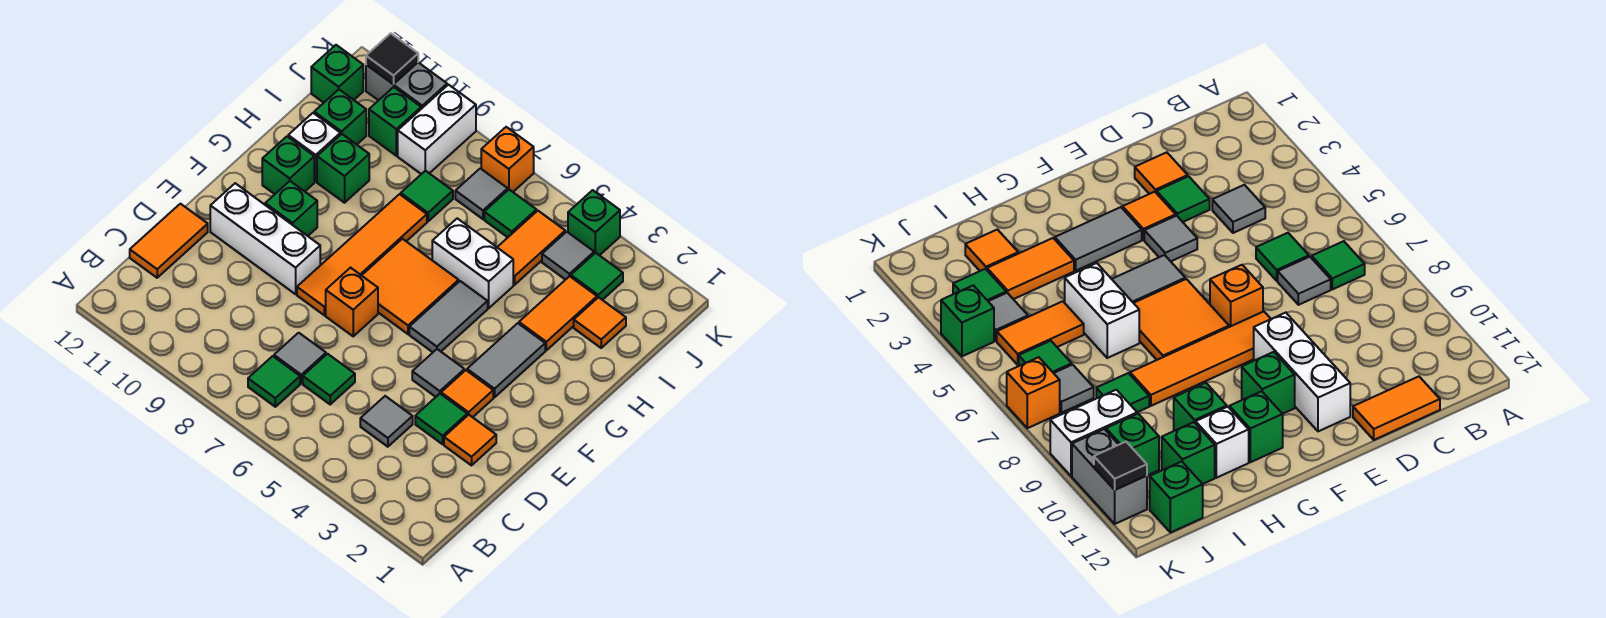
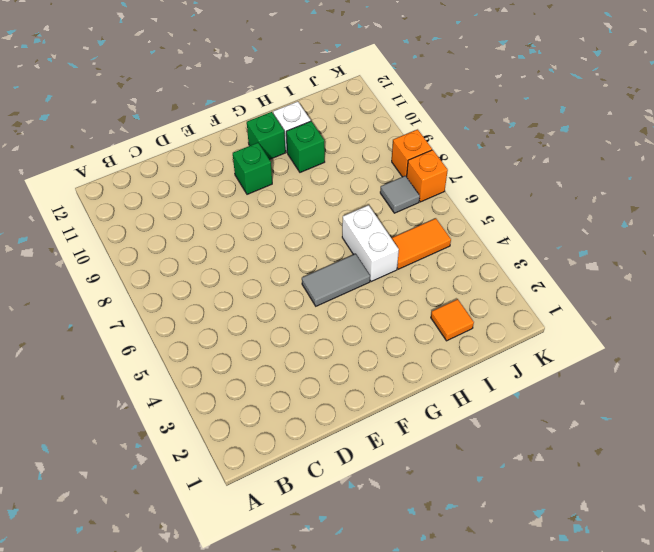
orange brick K8 level 1 -> orange brick E7 level 1
none -> green tile B7 level 1
none -> grey tile C4 level 1
none -> green tile C6 level 1
none -> grey tile C7 level 1

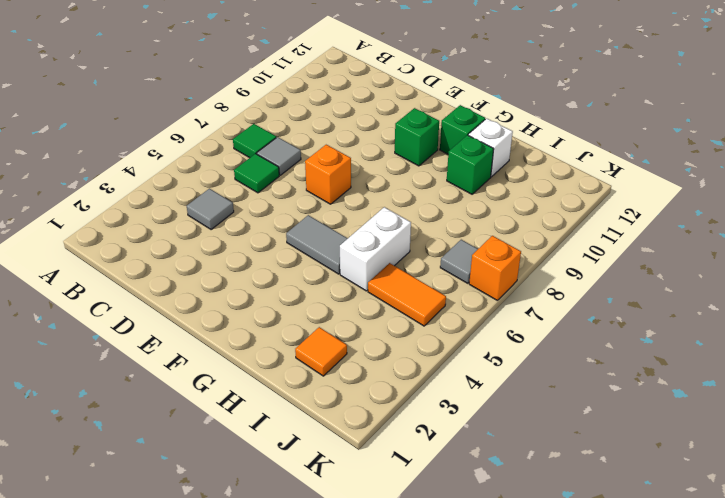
none -> orange tile C12:D12 level 1
none -> orange tile D2 level 1
none -> green tile D3 level 1
none -> orange tile E3 level 1

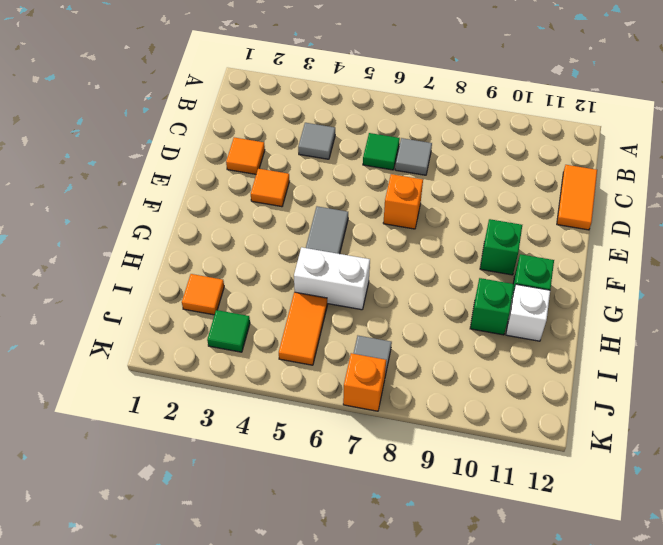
none -> green tile B7 level 1
none -> green tile D3 level 1
none -> grey tile E4 level 1
none -> orange tile E8:H8 level 1

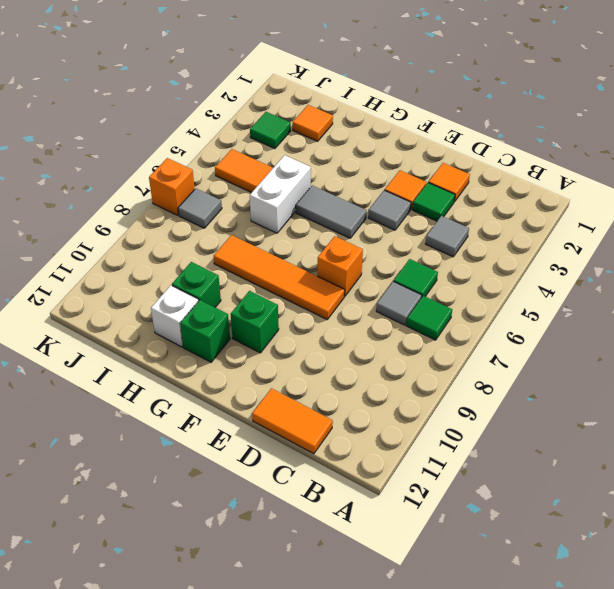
none -> white brick E9:E11 level 1
none -> grey tile F3:G3 level 1
none -> orange tile F6:G7 level 1
none -> orange tile H3:I3 level 1

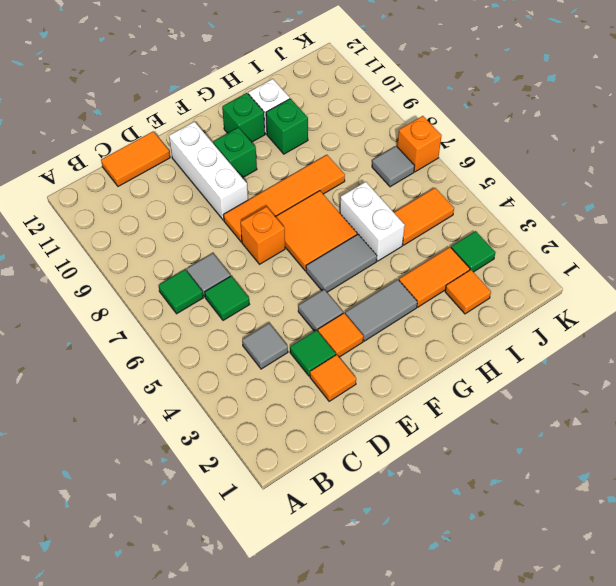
none -> green tile I8 level 1
none -> green brick I11 level 1
none -> grey tile J4 level 1
none -> green tile J6 level 1

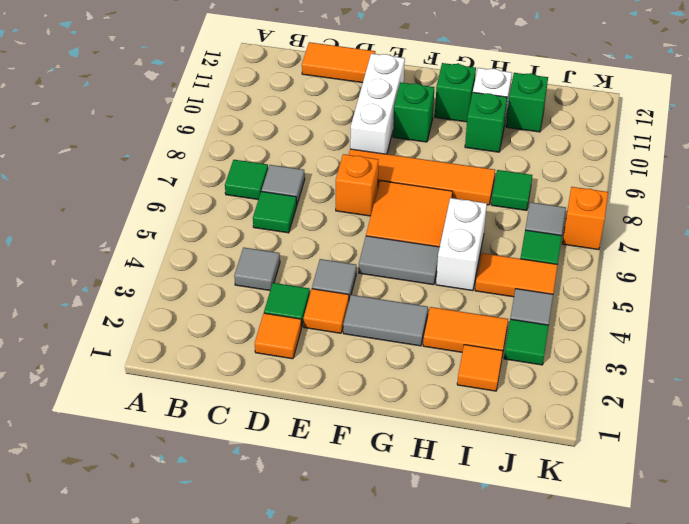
none -> white brick J9:K9 level 1
none -> green brick J10 level 1
none -> green brick J12 level 1
none -> green brick K4 level 1

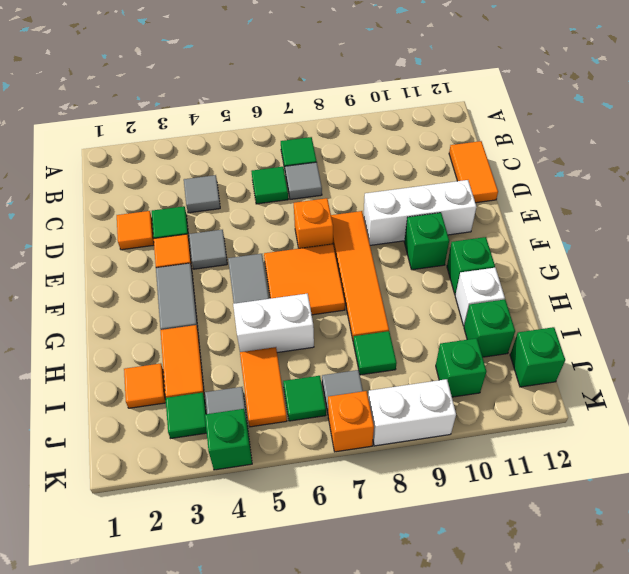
white brick K8:K9 level 1 -> white brick J9:K9 level 1
none -> green brick H10 level 1
none -> grey brick K10:K11 level 1
none -> black tile K11 level 2

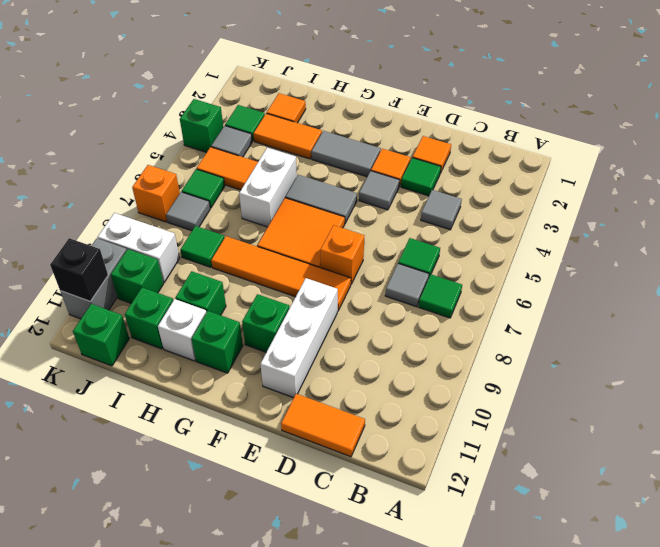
black brick K11 level 2 -> black tile K11 level 2

